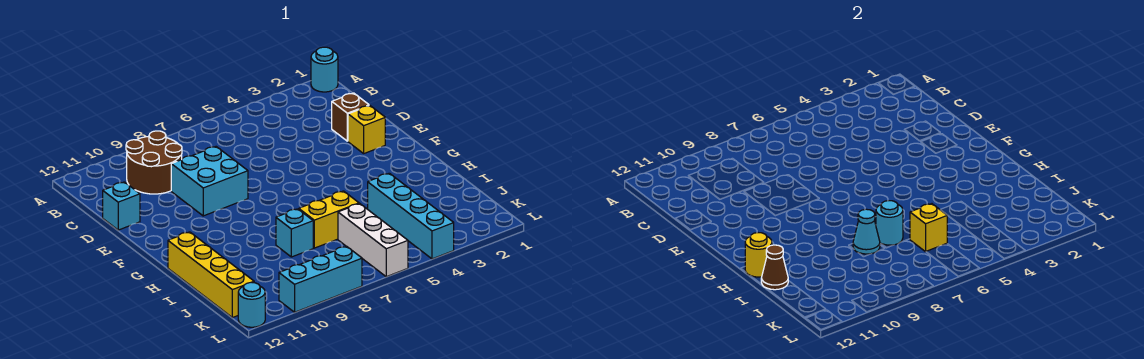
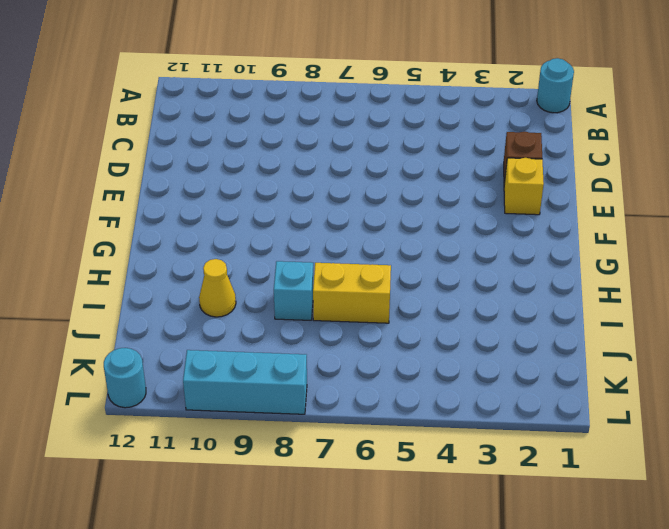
yellow cone I10 level 1 -> none
none -> brown round brick B9:C10 level 1
none -> cyan brick D8:E9 level 1
none -> cyan brick D12 level 1

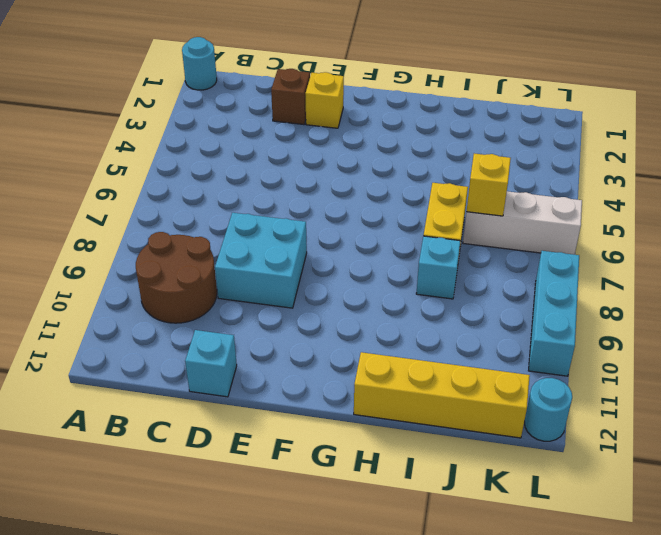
none -> cyan brick I4:L4 level 1
none -> yellow round brick H12 level 2
none -> cyan round brick I7 level 2

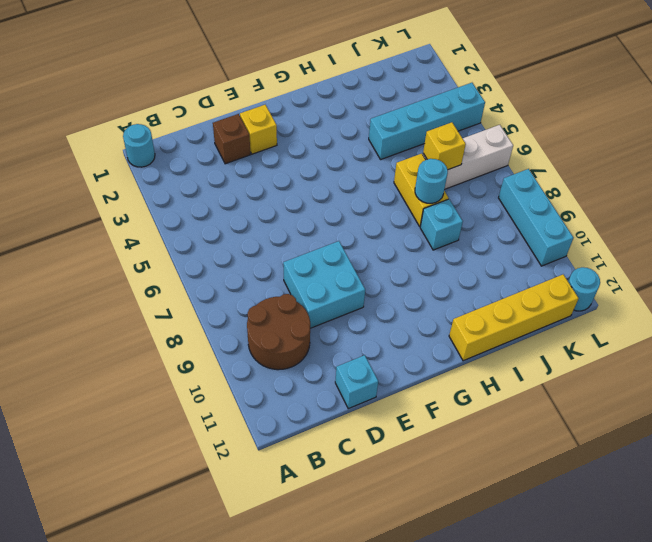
none -> yellow round brick H12 level 2
none -> cyan cone I8 level 2
none -> brown cone I12 level 2

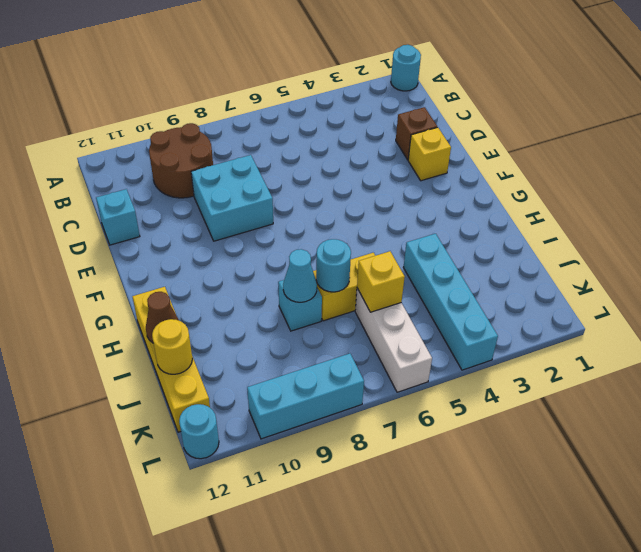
yellow round brick J12 level 2 -> yellow round brick H12 level 2

